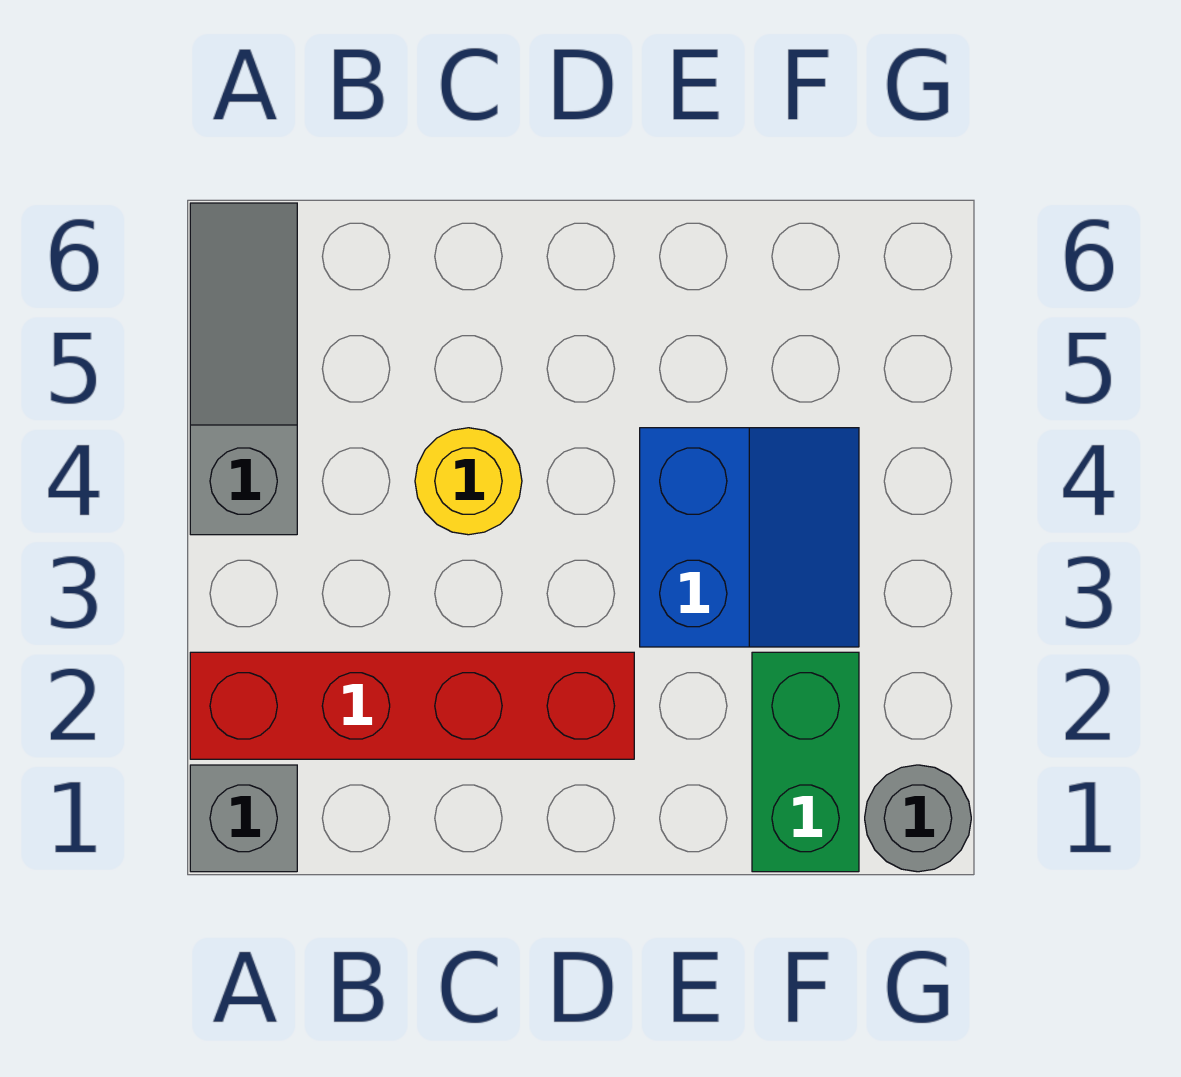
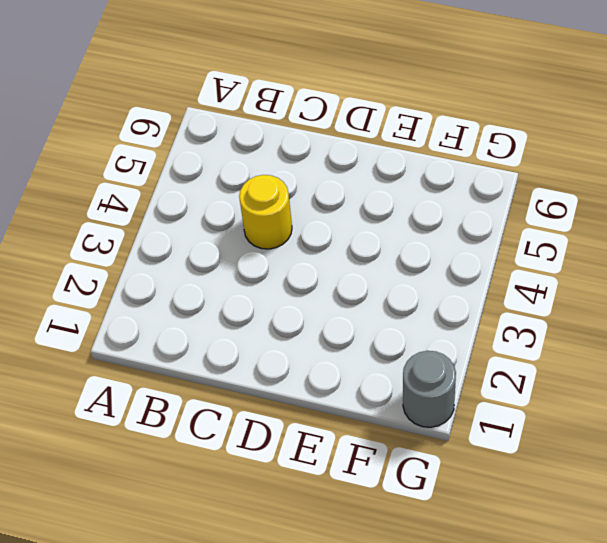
none -> grey brick A1 level 1
none -> red brick A2:D2 level 1

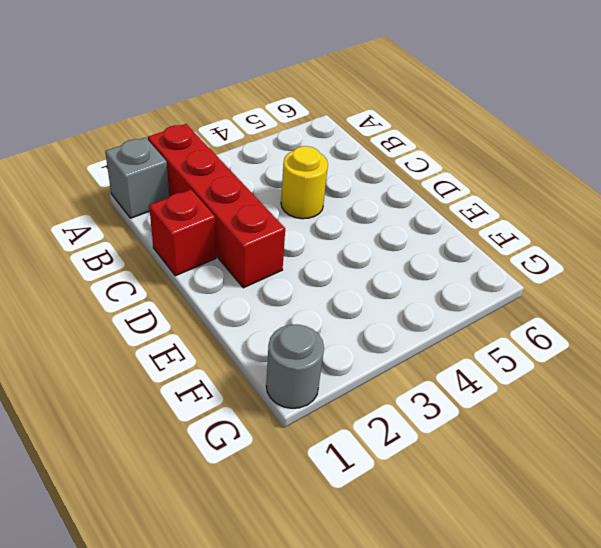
red brick C1 level 1 -> none
none -> grey slope A4:A6 level 1 top 4
none -> blue slope E3:F4 level 1 top E

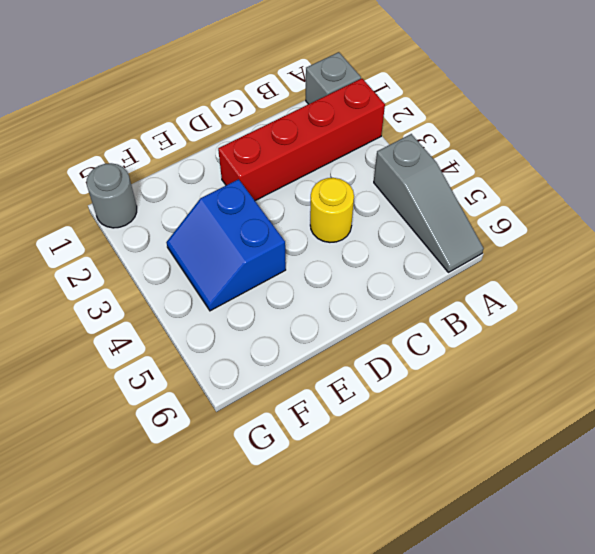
none -> green brick F1:F2 level 1

